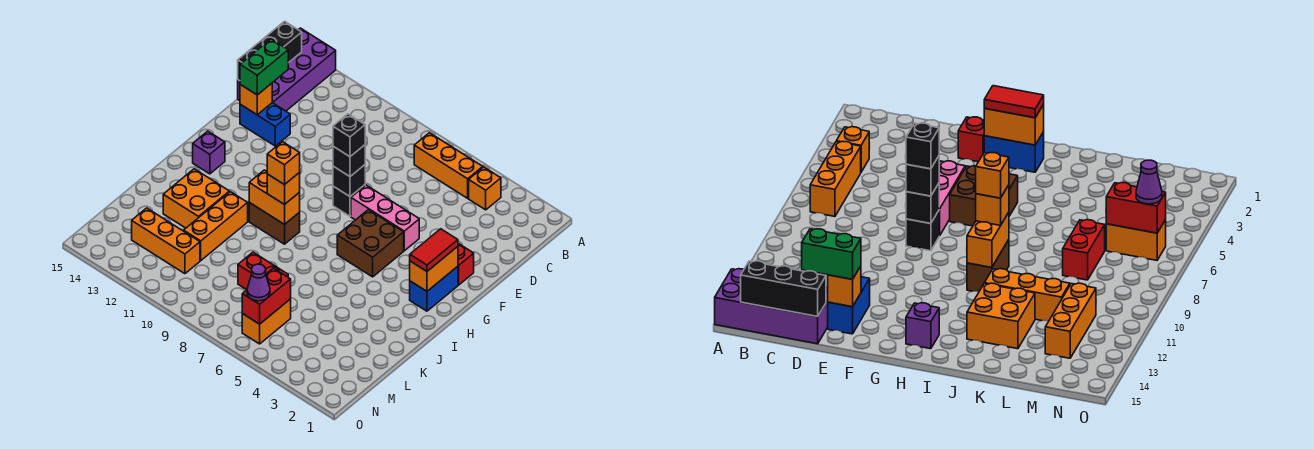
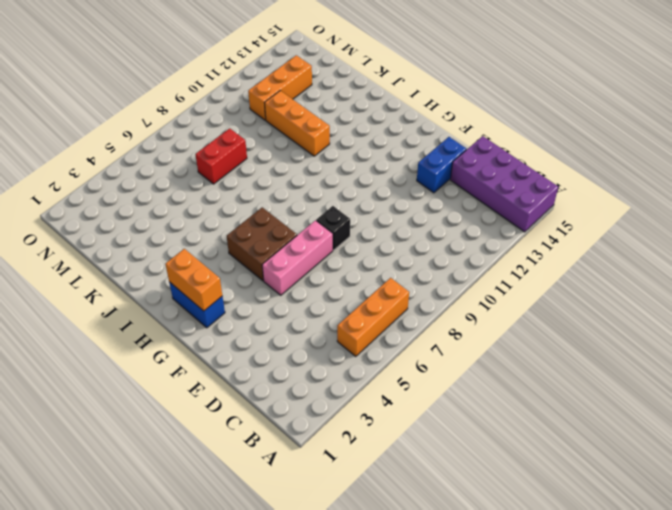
none -> orange brick B4 level 1
none -> red brick F2 level 1
none -> purple brick H14 level 1

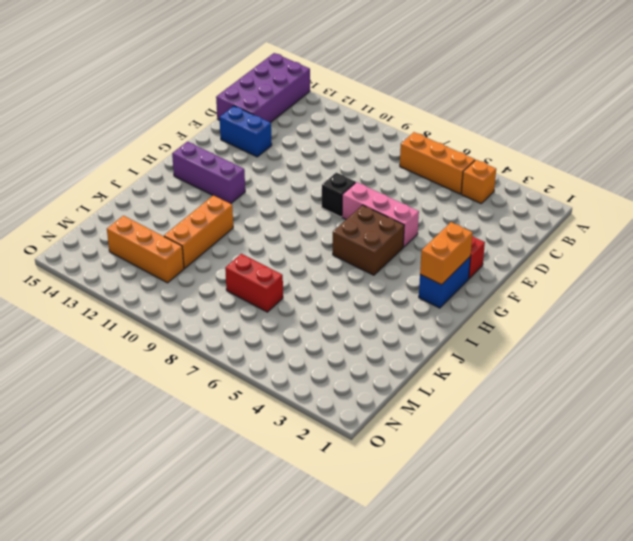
purple brick H12:H14 level 1 -> purple brick H14 level 1
none -> brown brick I9:I10 level 1
none -> orange brick J12:K13 level 1
none -> orange brick M6:N6 level 1

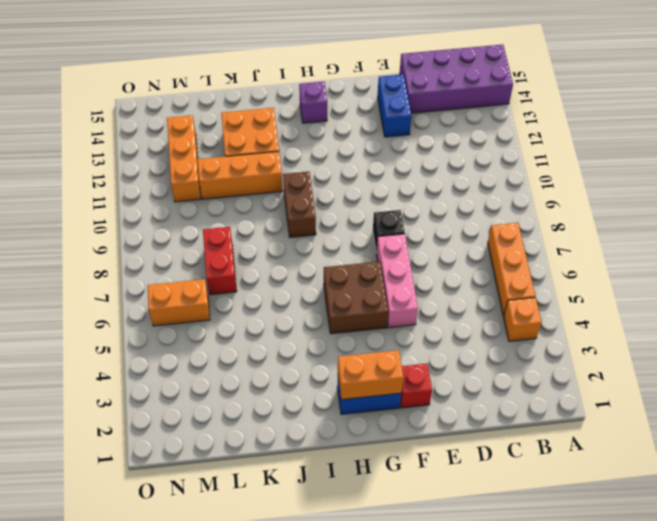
none -> black brick B15:D15 level 2
none -> orange brick E14 level 2
none -> black brick F8 level 2

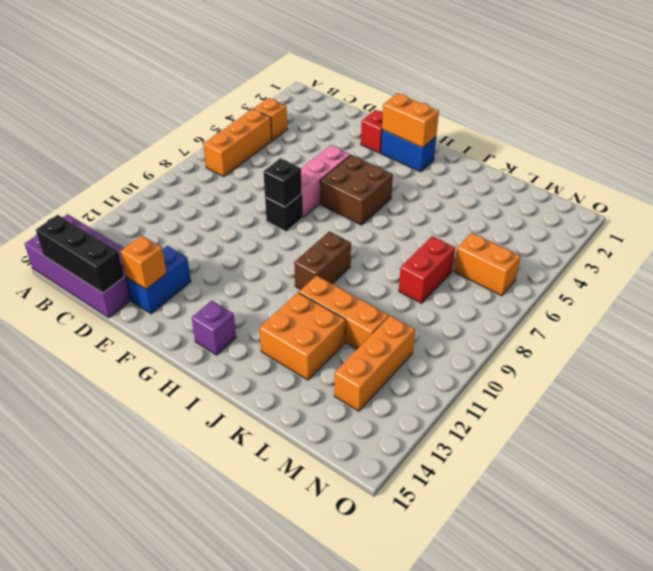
none -> orange brick I9:I10 level 2
none -> red brick M6:N6 level 2
none -> green brick D14:E14 level 3

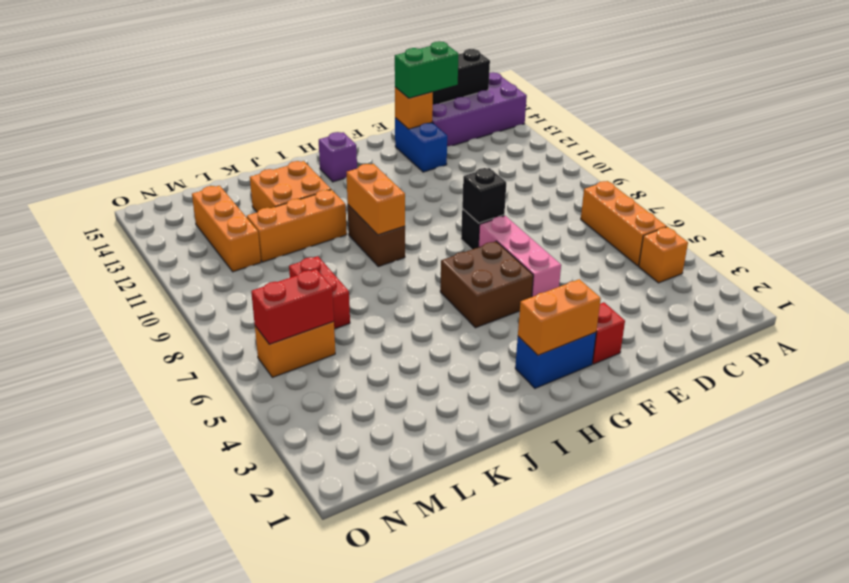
none -> black brick F8 level 3
none -> red tile G2:H2 level 3
none -> orange brick I9 level 3

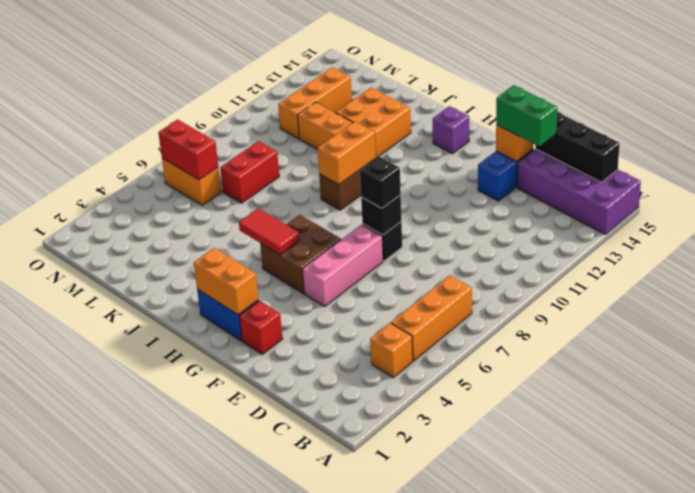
red tile H5:I5 level 2 -> red tile G2:H2 level 3
none -> orange brick I9 level 3
none -> purple cone N6 level 3
none -> black brick F8 level 4

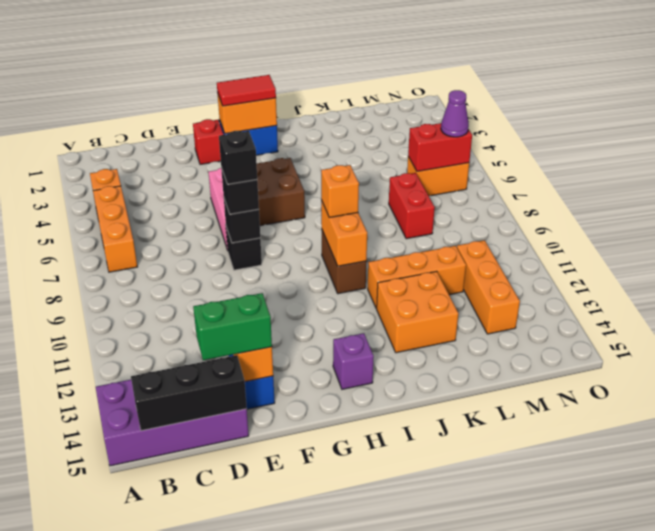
none -> orange brick I9 level 4

